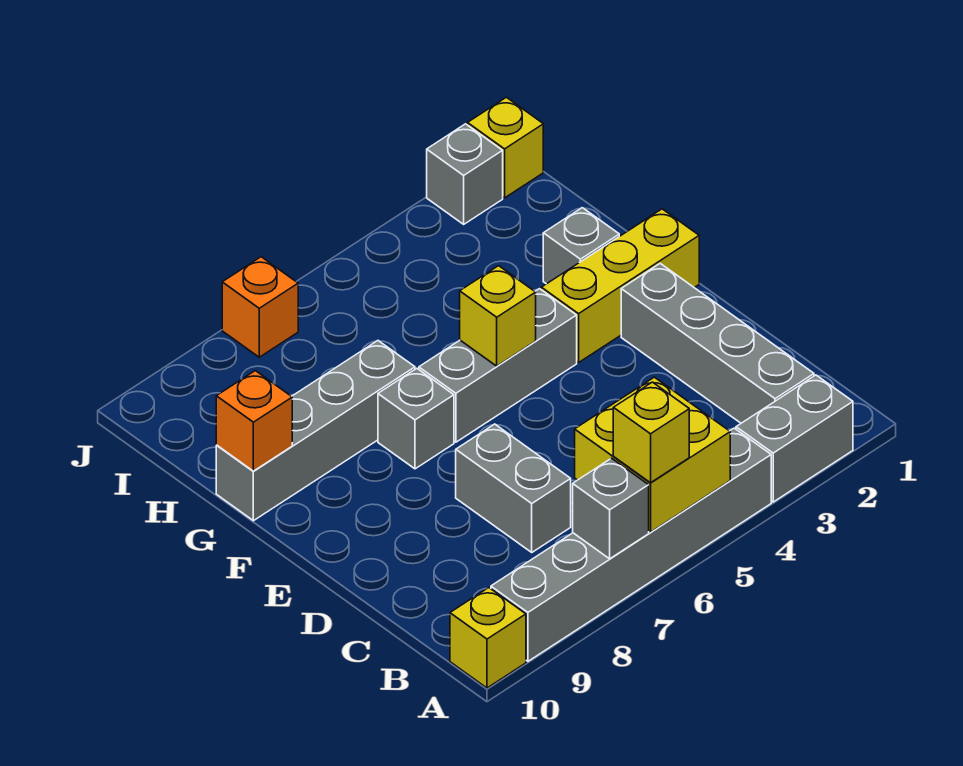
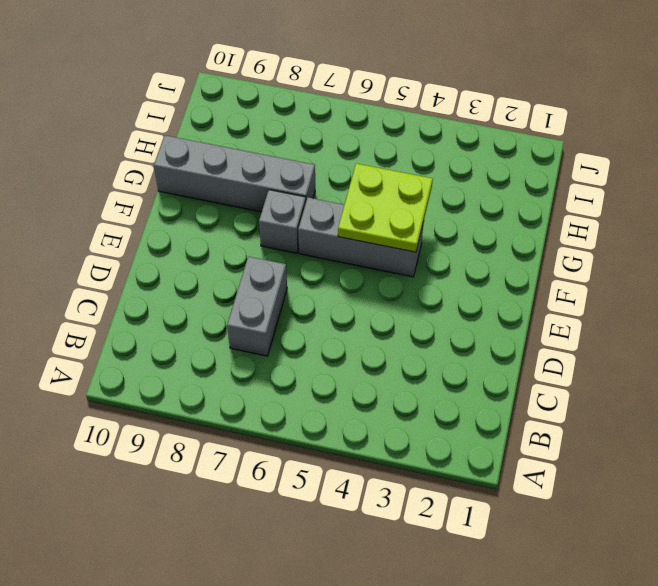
lime plate F4:G5 level 2 -> yellow brick F5 level 2
none -> grey brick A2:A3 level 1
none -> grey brick A4:A9 level 1
none -> yellow brick A10 level 1

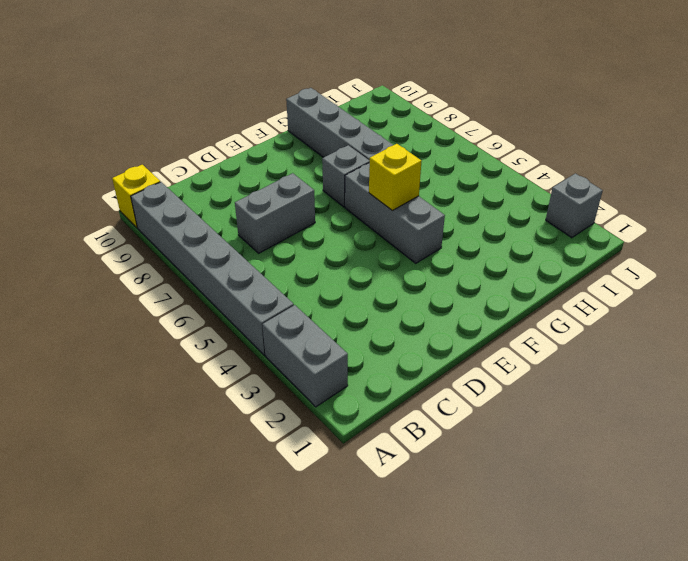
none -> grey brick B2:E2 level 1
none -> yellow brick F1:F3 level 1
none -> grey brick G2 level 1

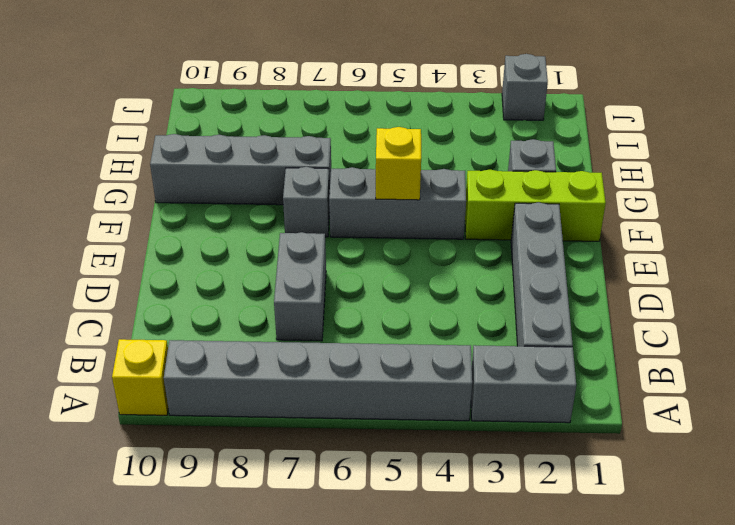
lime brick F1:F3 level 1 -> yellow brick F1:F3 level 1
none -> yellow brick J1 level 1
none -> orange brick J7 level 1
none -> yellow brick A5:B6 level 2

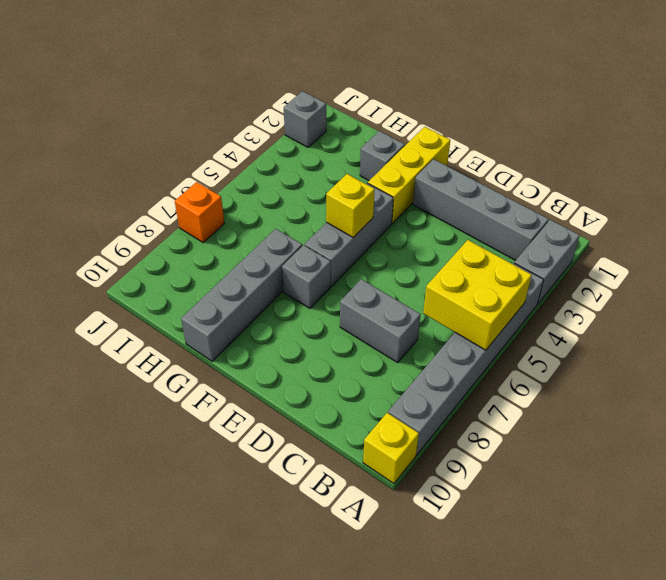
none -> yellow brick J1 level 1
none -> grey brick A7 level 2
none -> orange brick G10 level 2

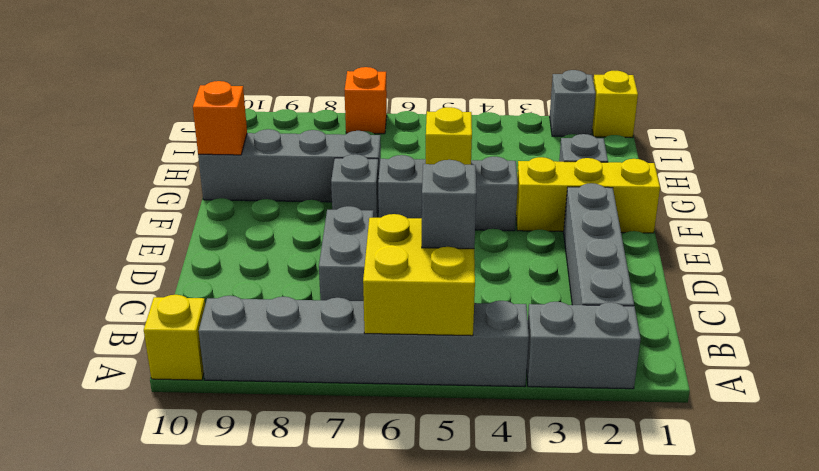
grey brick B5 level 3 -> grey brick A7 level 2
none -> yellow brick A6 level 3

